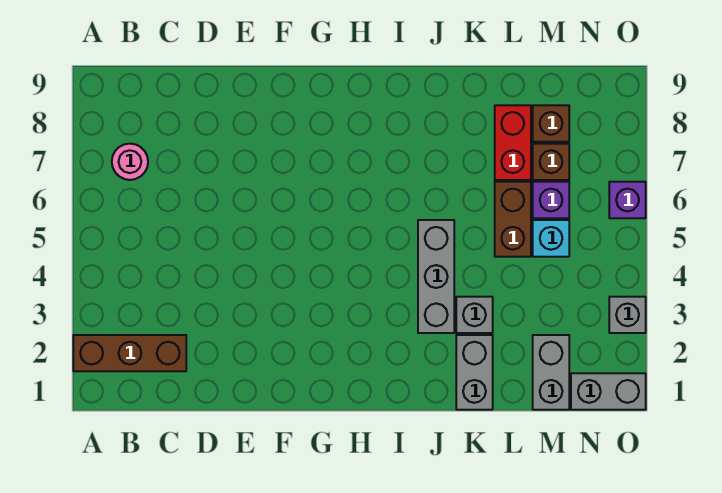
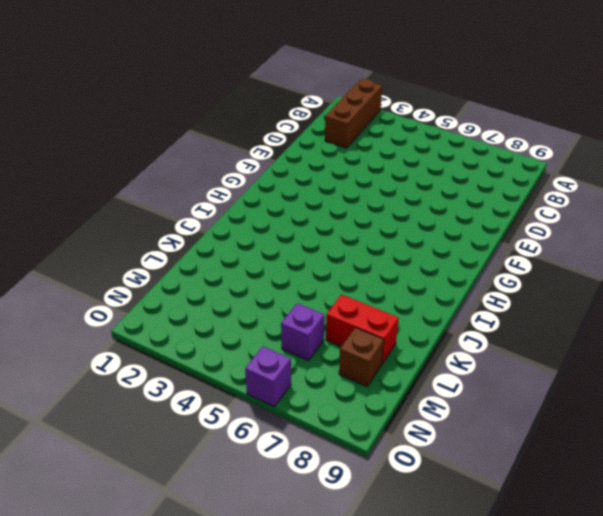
none -> pink round brick B7 level 1
none -> grey brick J3:J5 level 1
none -> grey brick K1:K2 level 1

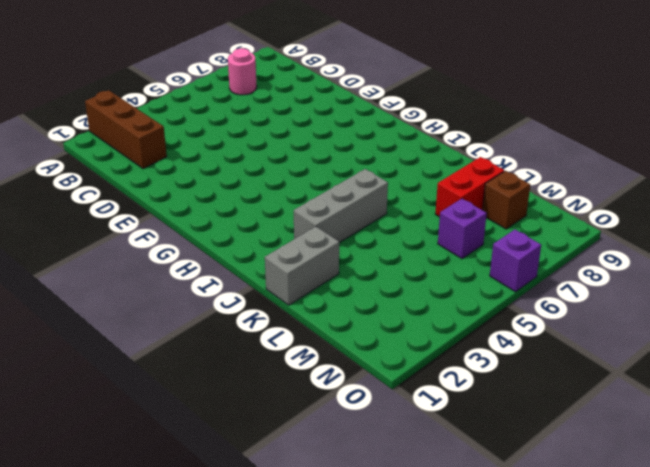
none -> grey brick K3 level 1
none -> brown brick L5:L6 level 1
none -> grey brick M1:M2 level 1

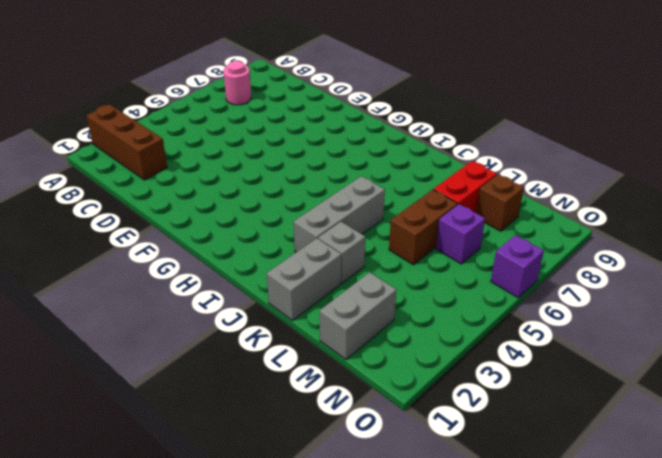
none -> cyan brick M5 level 1
none -> brown brick M7 level 1
none -> grey brick N1:O1 level 1

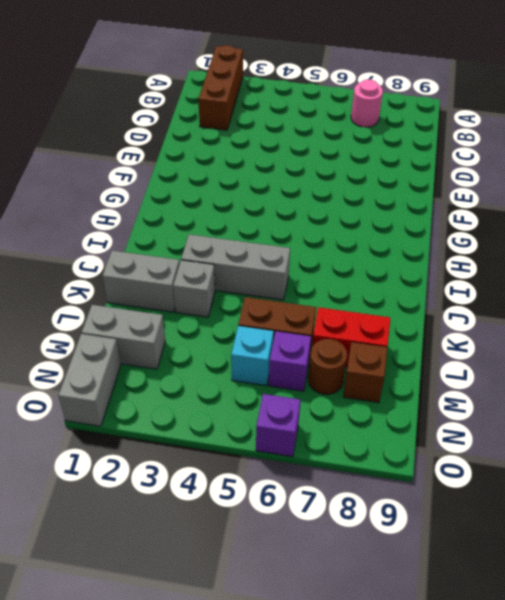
brown round brick M7 level 1 -> brown brick M7 level 1
none -> grey brick O3 level 1

